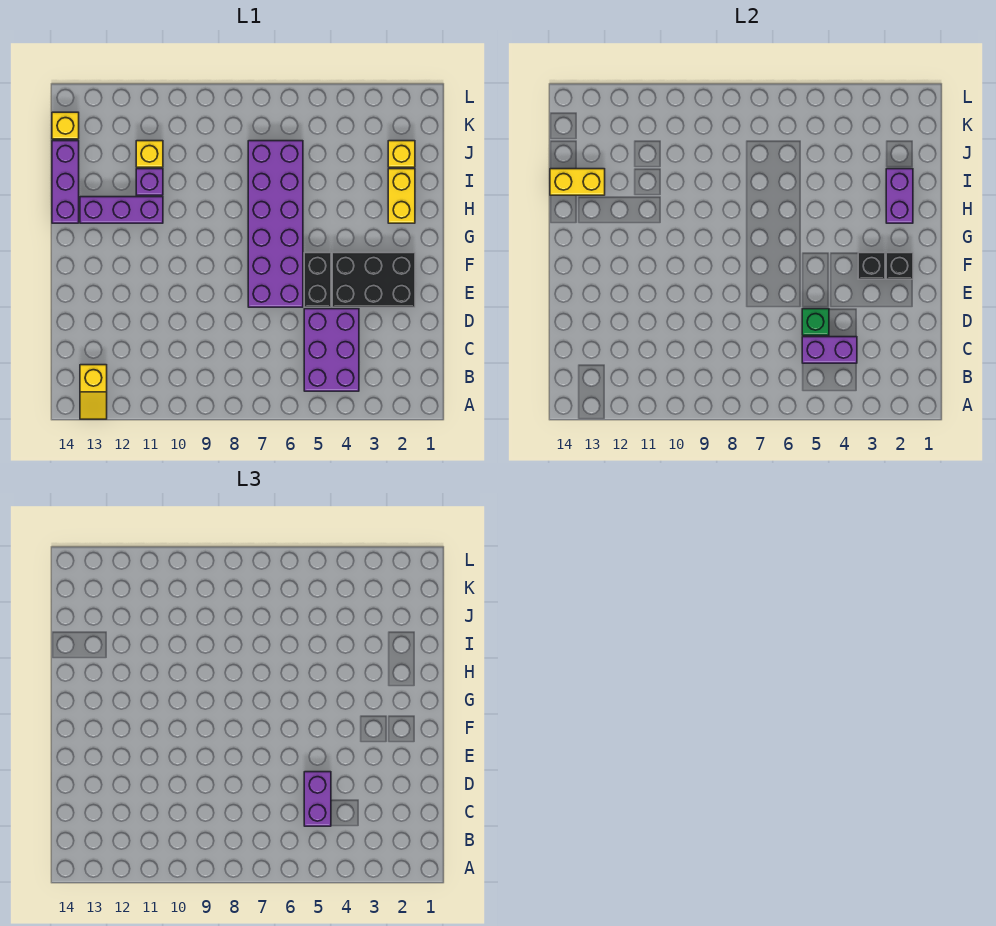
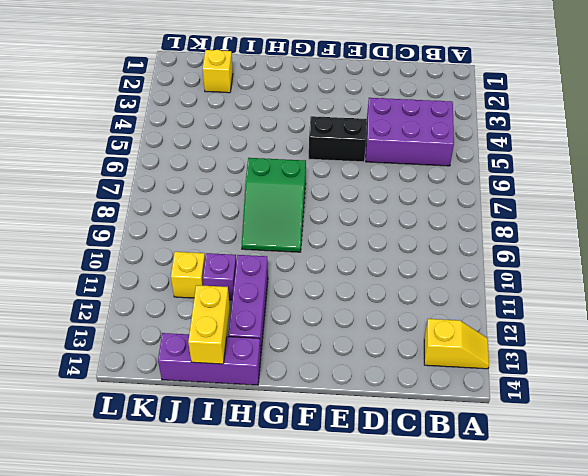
green slope G7:H9 level 1 top 7 -> purple brick E6:J7 level 1
none -> black brick E2:F4 level 1
none -> yellow brick H2:I2 level 1
none -> yellow brick K14 level 1

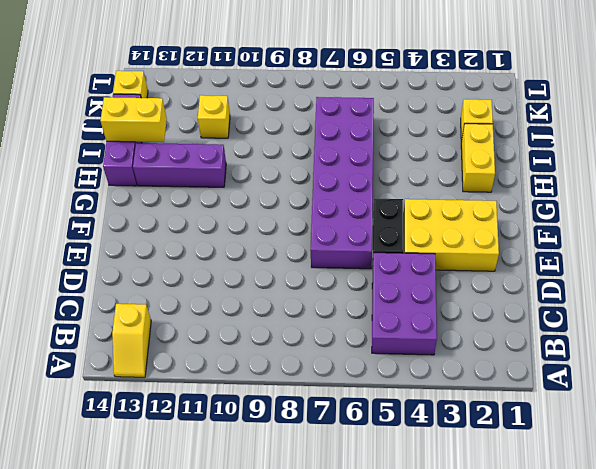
yellow brick E2:F4 level 1 -> black brick E2:F4 level 1
none -> purple brick I11 level 1
none -> purple brick C4:C5 level 2
none -> green brick D5 level 2

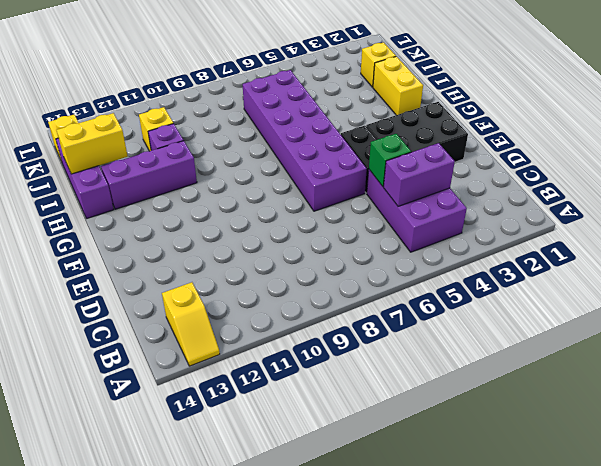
none -> black brick F2 level 2
none -> black brick F3 level 2
none -> purple brick H2:I2 level 2

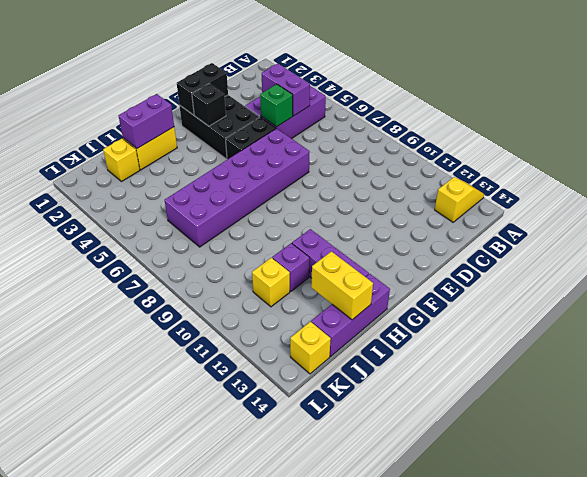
black brick E2:F2 level 2 -> black brick F2 level 2
none -> purple brick C5:D5 level 3

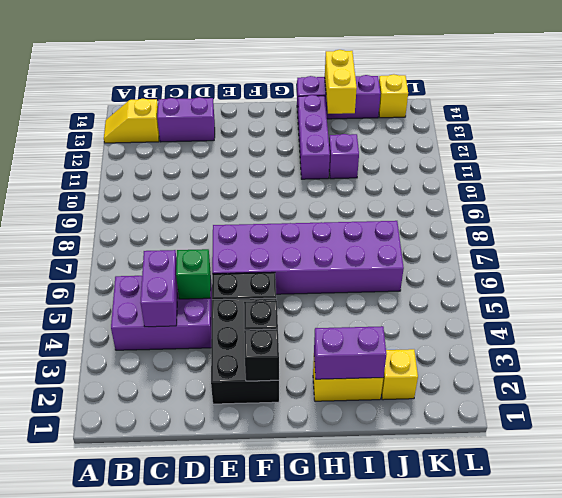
purple brick C13:D13 level 1 -> purple brick C5:D5 level 3
none -> yellow brick J11 level 1

